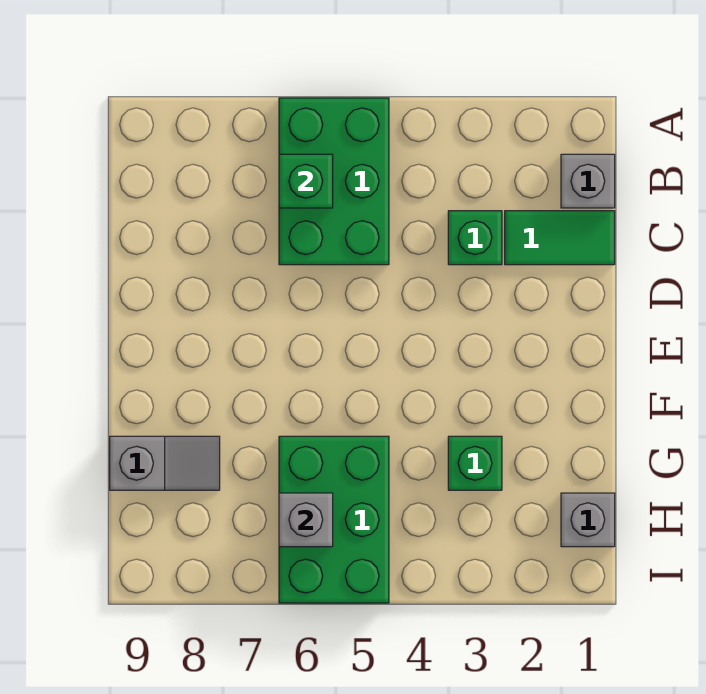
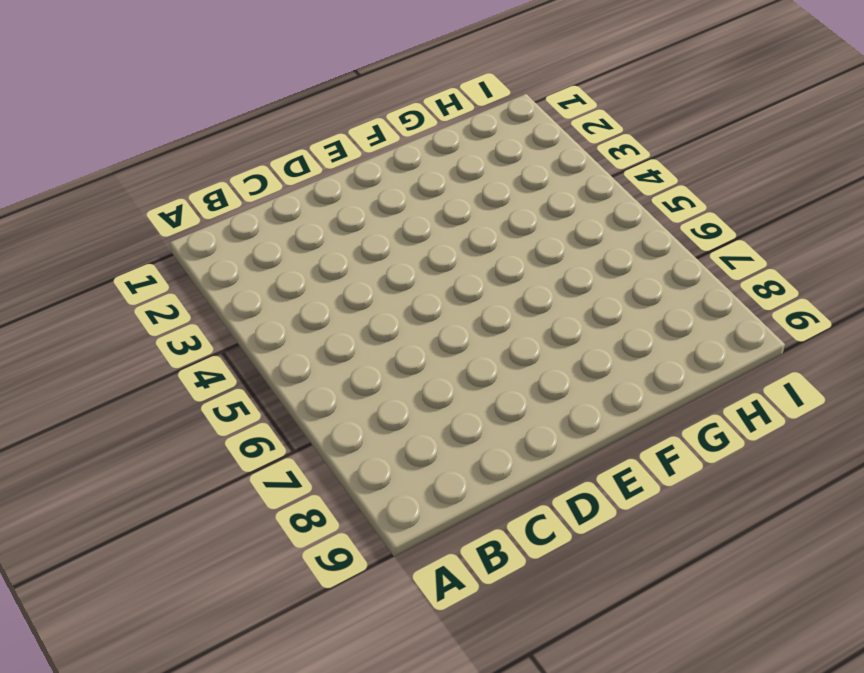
none -> green brick A5:C6 level 1
none -> grey brick B1 level 1

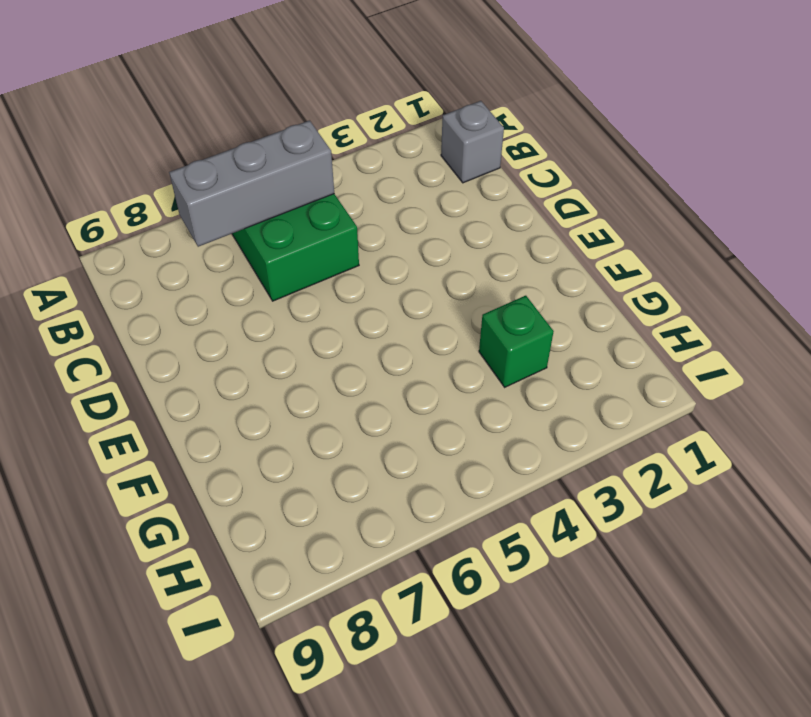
grey brick B5:B7 level 2 -> green brick B6 level 2
none -> green tile C1:C2 level 1
none -> green brick C3 level 1

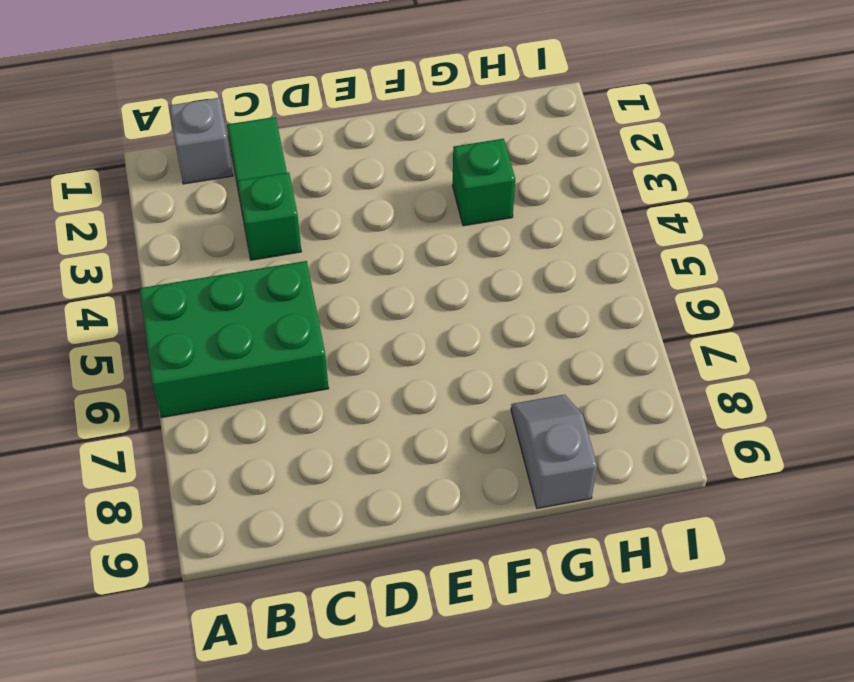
none -> green brick G5:I6 level 1
none -> grey brick H1 level 1

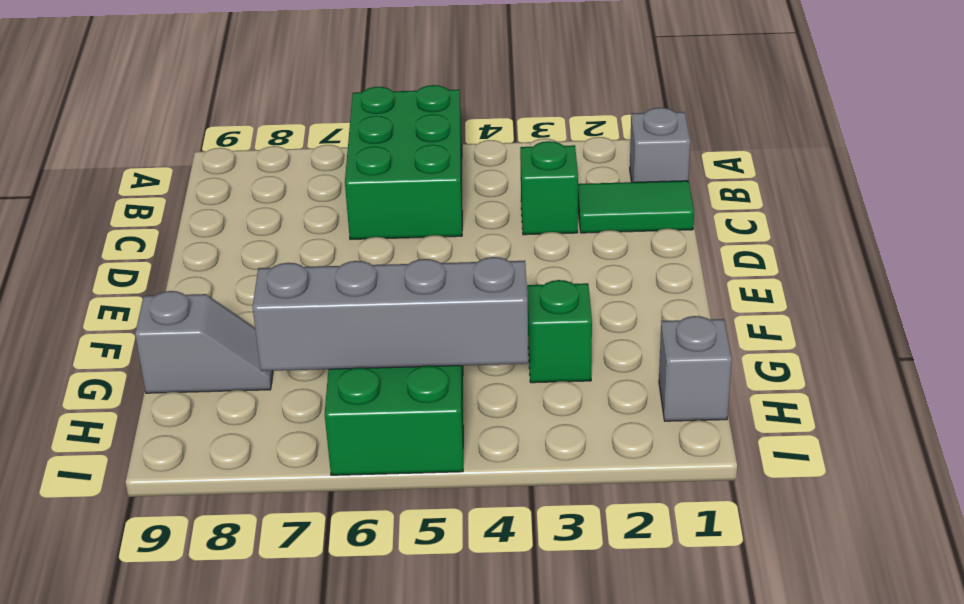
grey brick H4:H7 level 2 -> grey brick H6 level 2
none -> green brick B6 level 2

